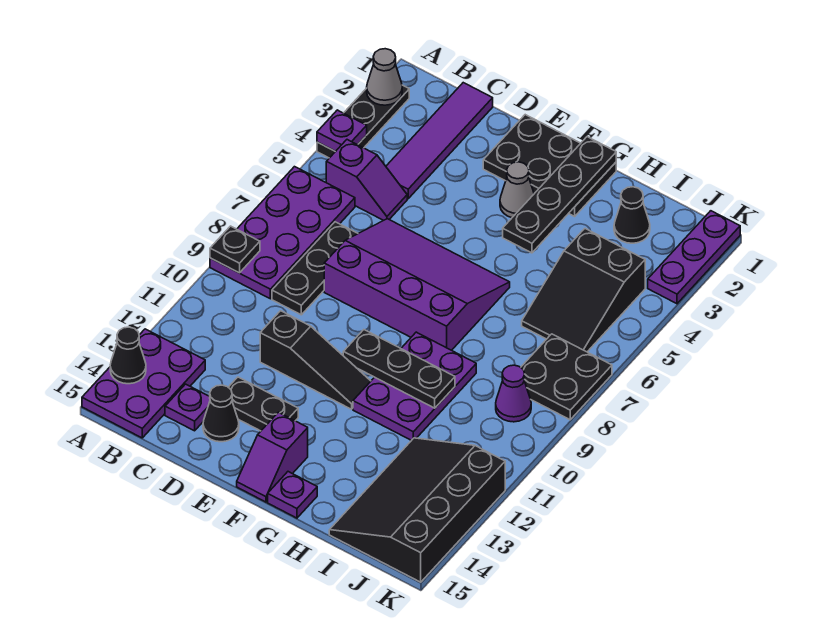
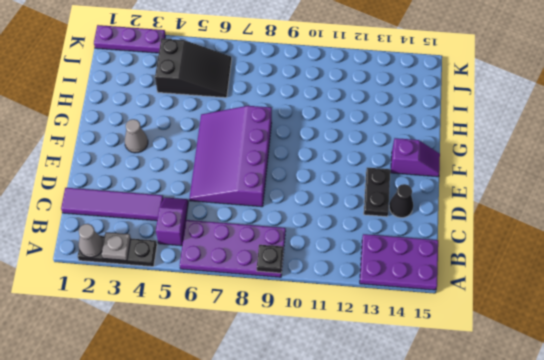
grey plate A3 level 2 -> none
none -> black plate C7:C9 level 1
none -> purple plate C14 level 1
none -> black slope D11:F11 level 1 top D

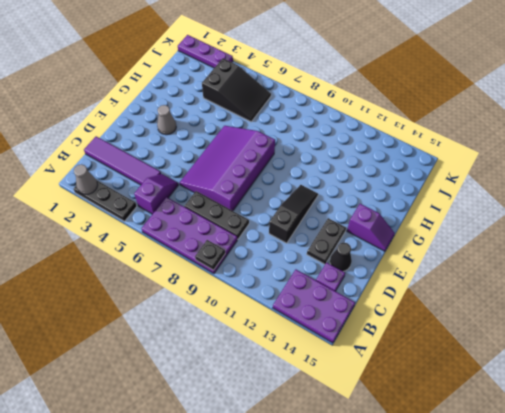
none -> black plate E1:G2 level 1
none -> purple plate G9:H11 level 1
none -> purple plate G15 level 1

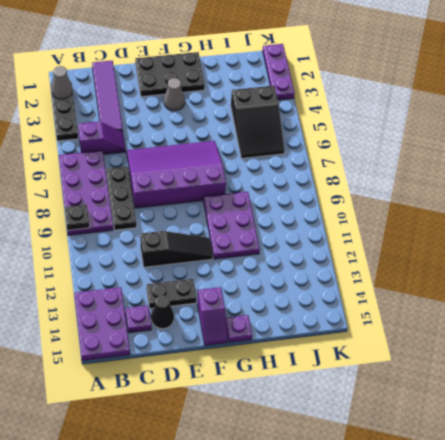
none -> black cone I2 level 1
none -> black slope I12:K15 level 1 top K
none -> black plate J7:K8 level 1

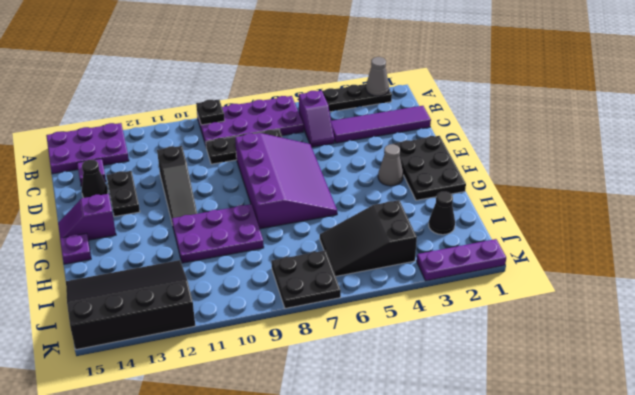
none -> purple cone J9 level 1
none -> purple plate A4 level 2
none -> black cone A14 level 2

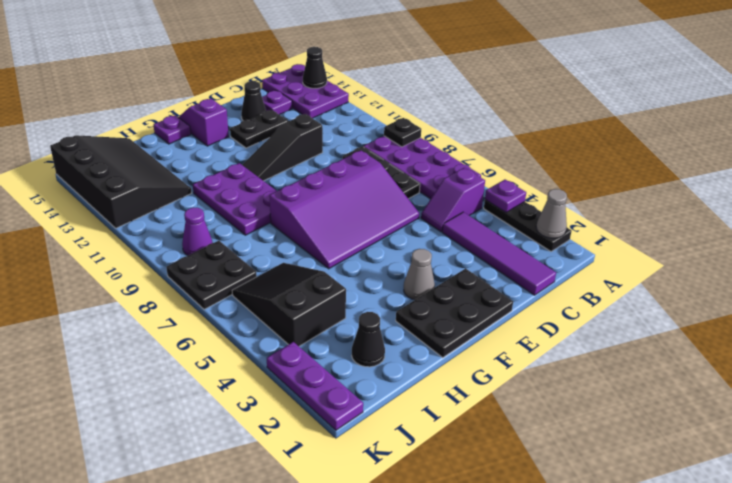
none -> black plate F10:H10 level 2
none -> black plate G1:G4 level 2

